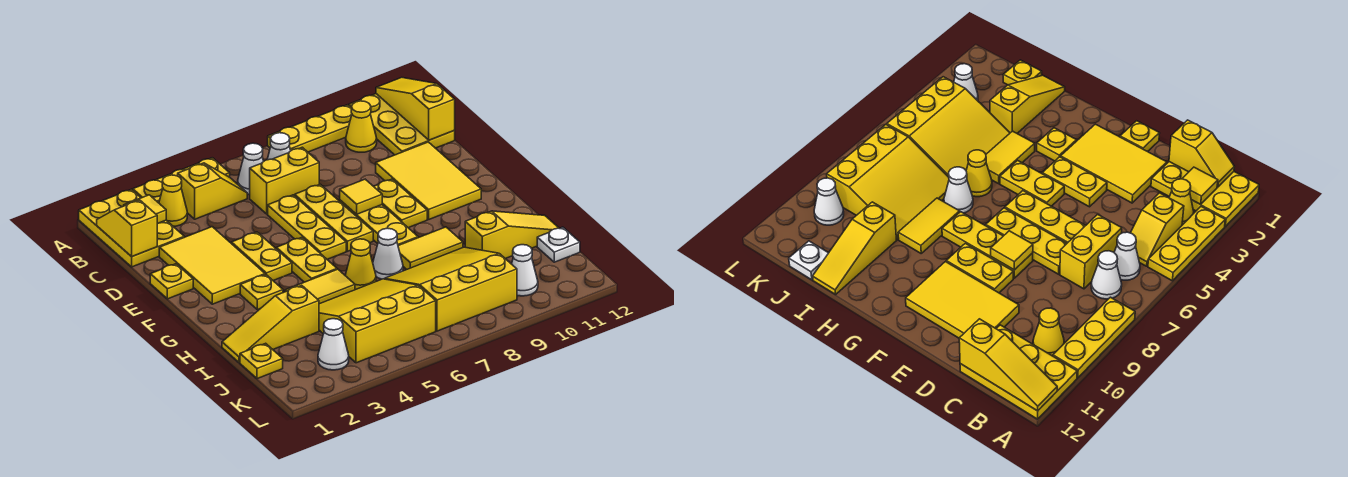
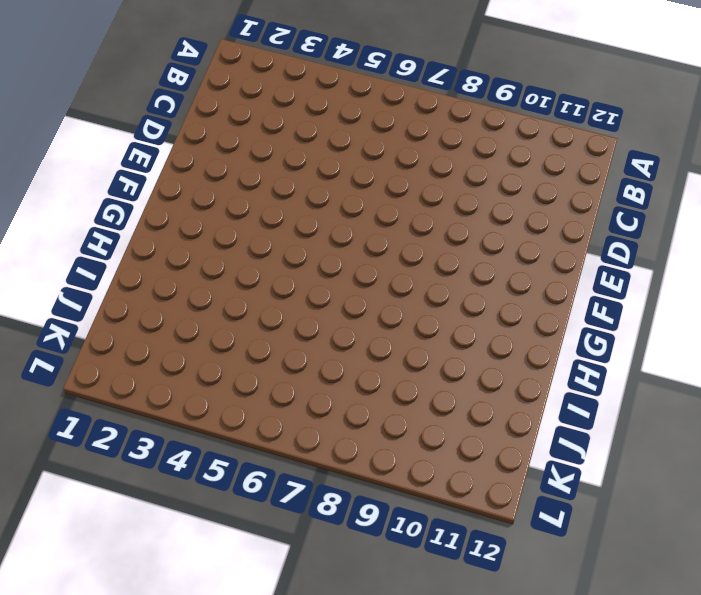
none -> yellow plate A1:C2 level 1
none -> yellow plate A3:A5 level 1
none -> yellow plate A8:A10 level 1
none -> yellow plate A11:C12 level 1

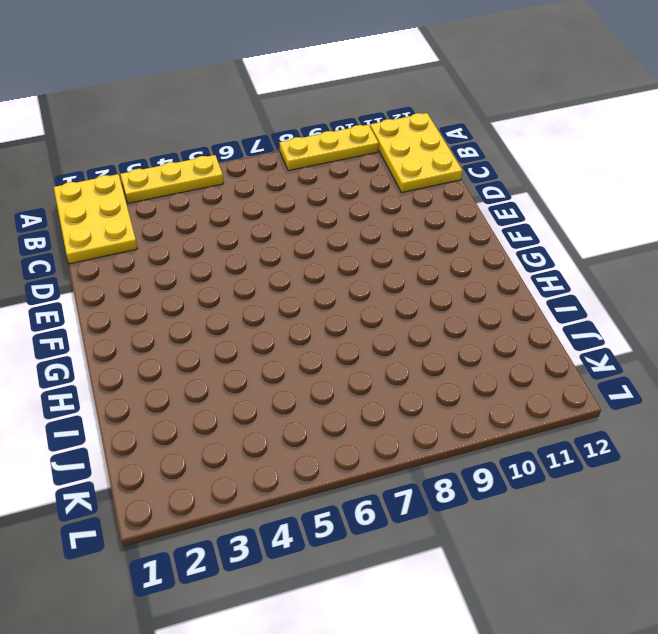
none -> yellow cone B3 level 1
none -> yellow slope B4:B5 level 1 top 4
none -> white cone B6 level 1
none -> white cone B7 level 1

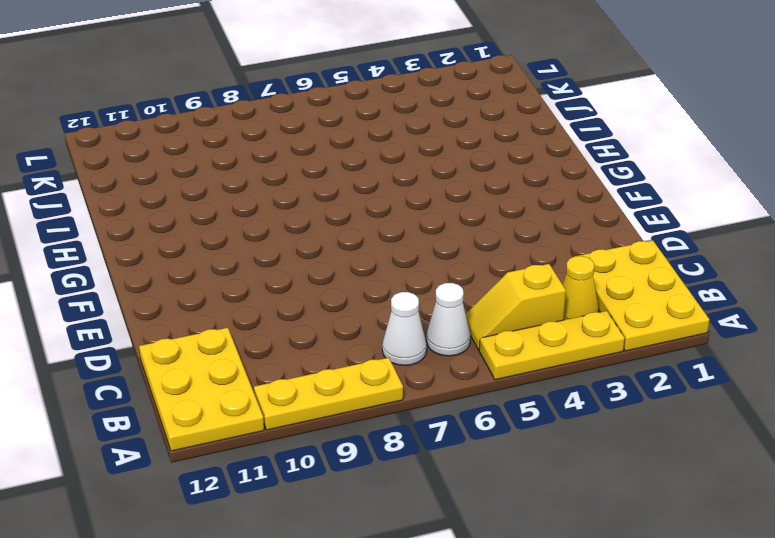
none -> yellow cone B10 level 1
none -> yellow brick C6:C7 level 1
none -> yellow tile D2:F3 level 1
none -> yellow plate D6:F6 level 1

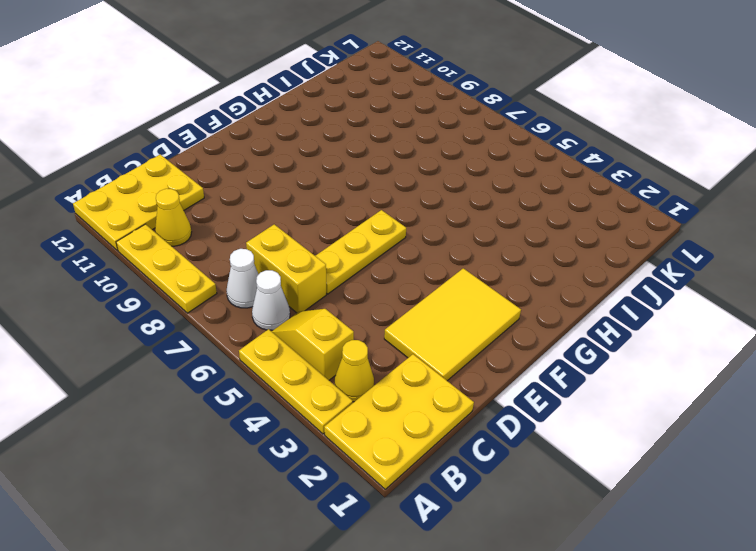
none -> yellow plate D7:F7 level 1
none -> yellow tile D10:F11 level 1
none -> yellow plate E1 level 1
none -> yellow plate E4:F4 level 1

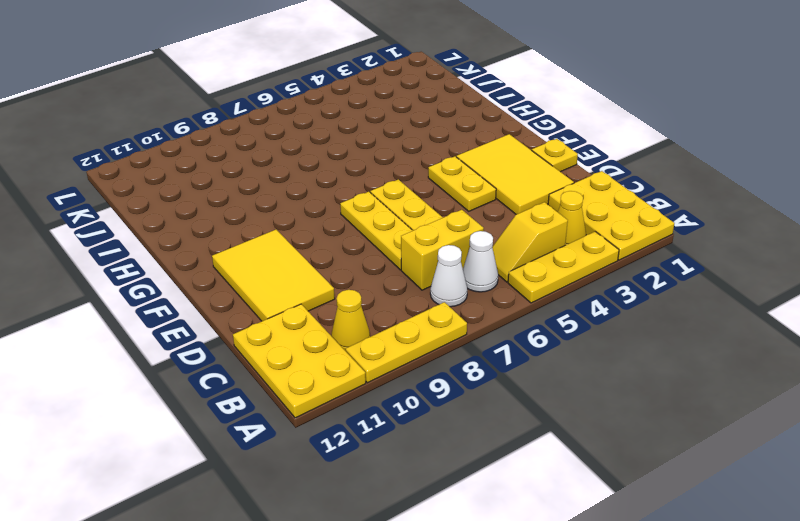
none -> yellow plate E8:G8 level 1
none -> yellow plate E9:F9 level 1
none -> yellow plate F5:G5 level 1
none -> yellow plate G3 level 1

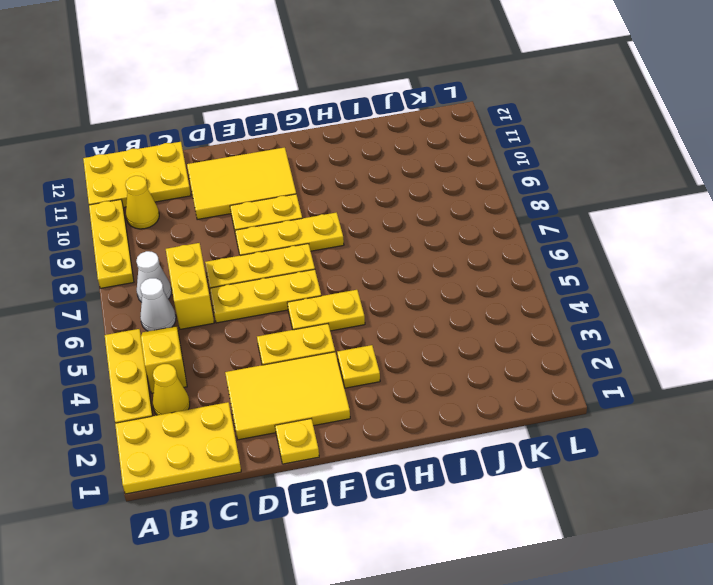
none -> yellow tile H4:H5 level 1
none -> yellow cone H6 level 1
none -> white cone H7 level 1
none -> yellow tile H8:H9 level 1

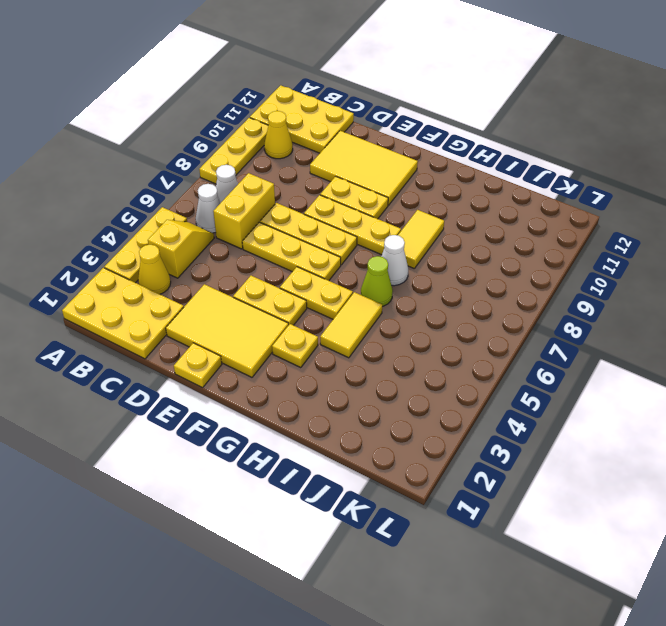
lime cone H6 level 1 -> yellow cone H6 level 1
none -> yellow slope I1:I3 level 1 top 3
none -> yellow slope I4:K6 level 1 top K
none -> yellow slope I7:K9 level 1 top K
none -> yellow slope I10:I12 level 1 top 10

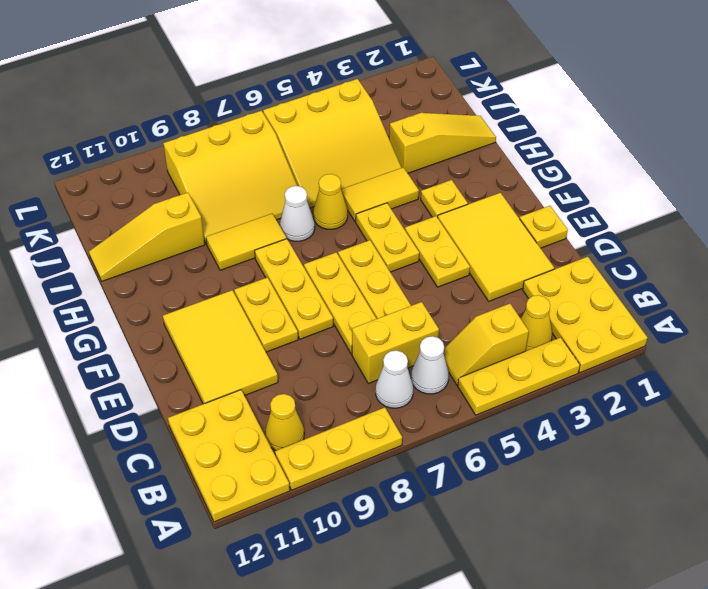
none -> yellow plate J1 level 1
none -> white plate J12 level 1
none -> white cone K3 level 1
none -> white cone K10 level 1

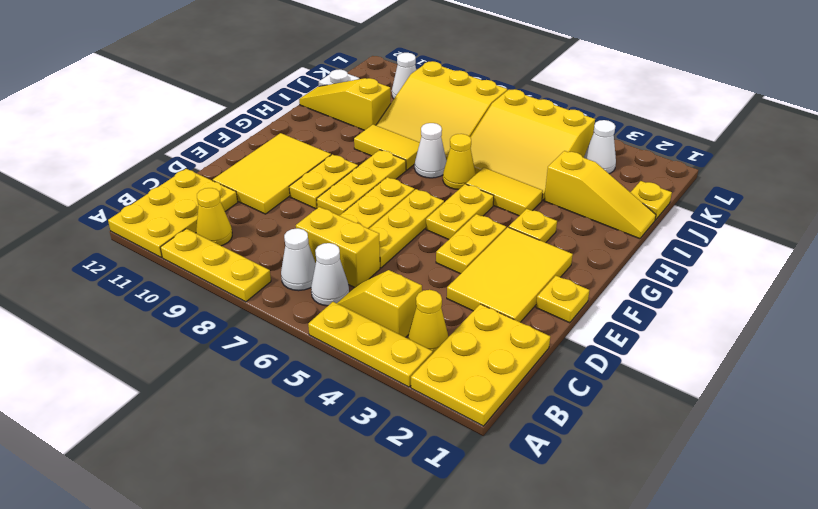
none -> yellow slope A12:C12 level 2 top C
none -> yellow slope B1:C1 level 2 top C
none -> yellow tile B2 level 2
none -> yellow tile E8 level 2

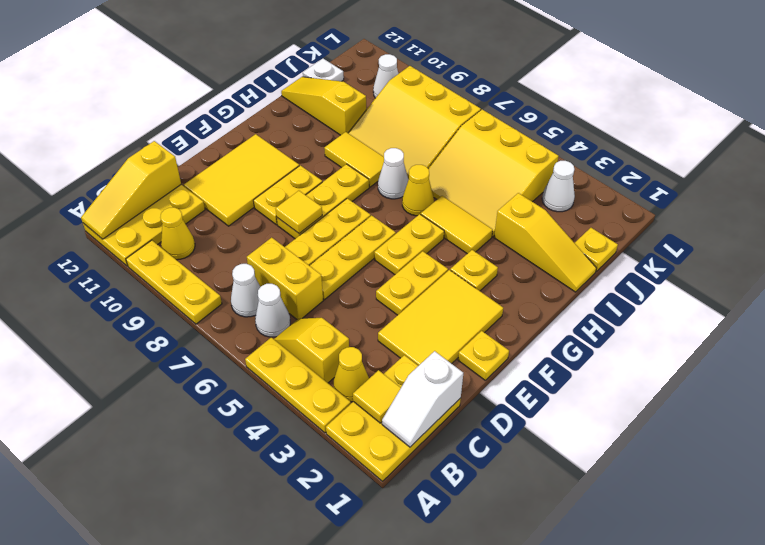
white slope B1:C1 level 2 top C -> yellow slope B1:C1 level 2 top C

